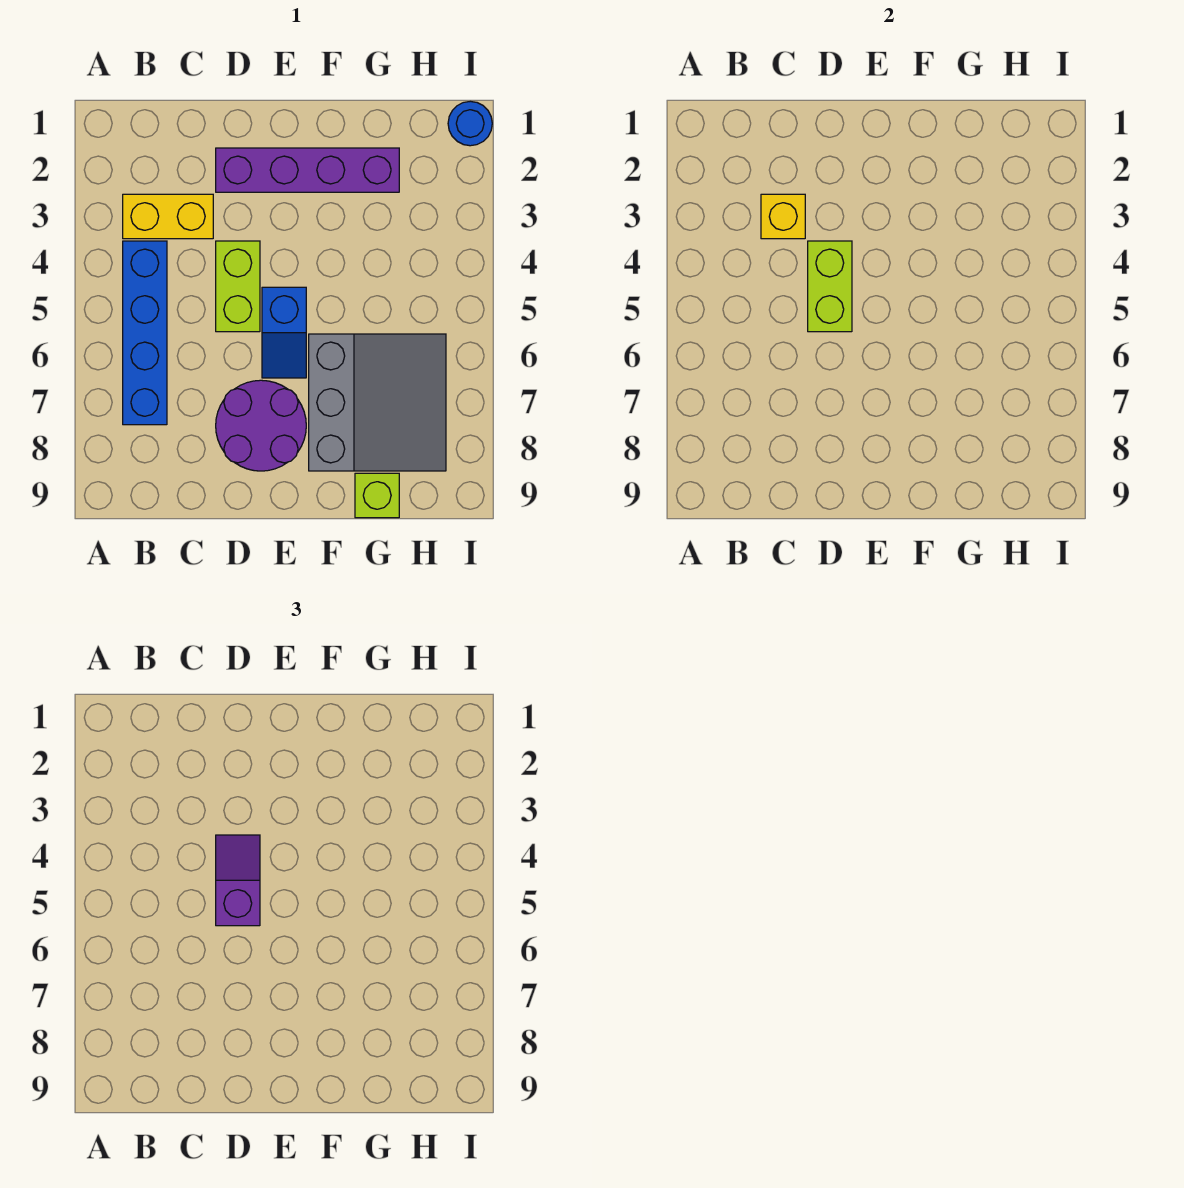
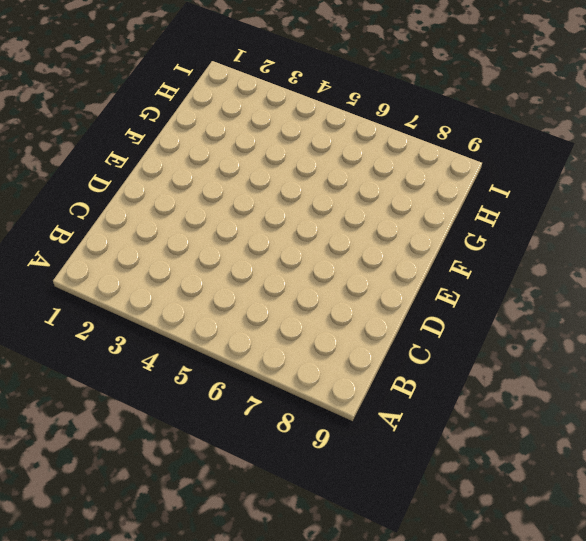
none -> yellow brick B3:C3 level 1
none -> blue brick B4:B7 level 1
none -> purple brick D2:G2 level 1

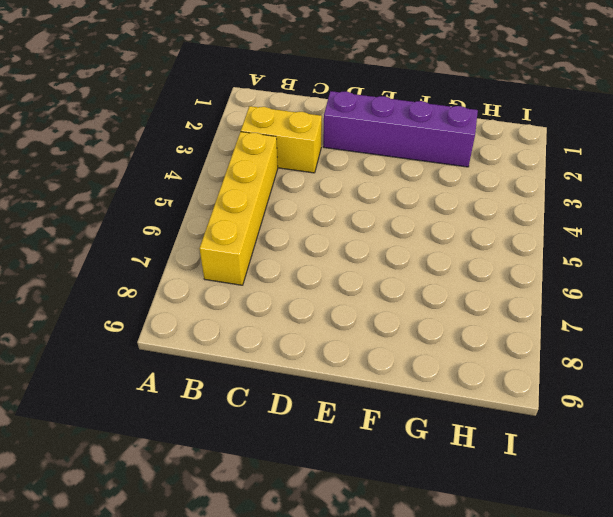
yellow brick B4:B7 level 1 -> blue brick B4:B7 level 1
none -> lime brick D4:D5 level 1
none -> purple round brick D7:E8 level 1
none -> blue slope E5:E6 level 1 top 5

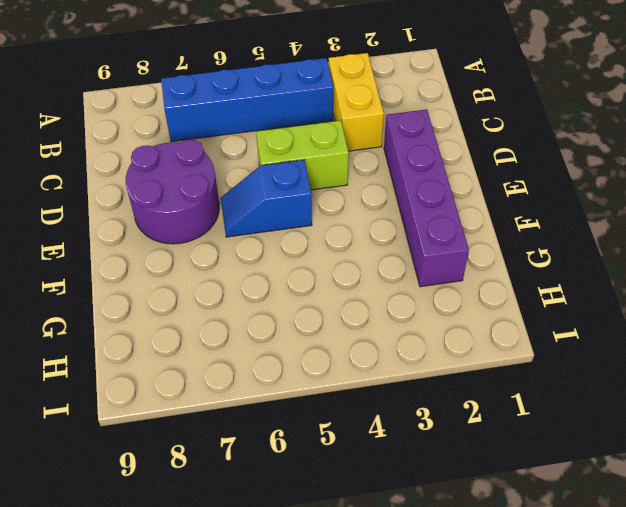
none -> grey slope F6:H8 level 1 top F
none -> lime brick G9 level 1
none -> blue round brick I1 level 1

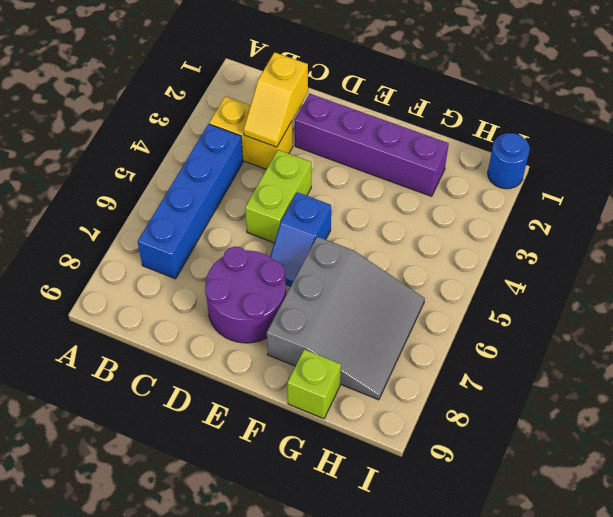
yellow slope C2:C3 level 2 top 2 -> yellow brick C3 level 2
none -> lime brick D4:D5 level 2
none -> purple slope D4:D5 level 3 top 5

